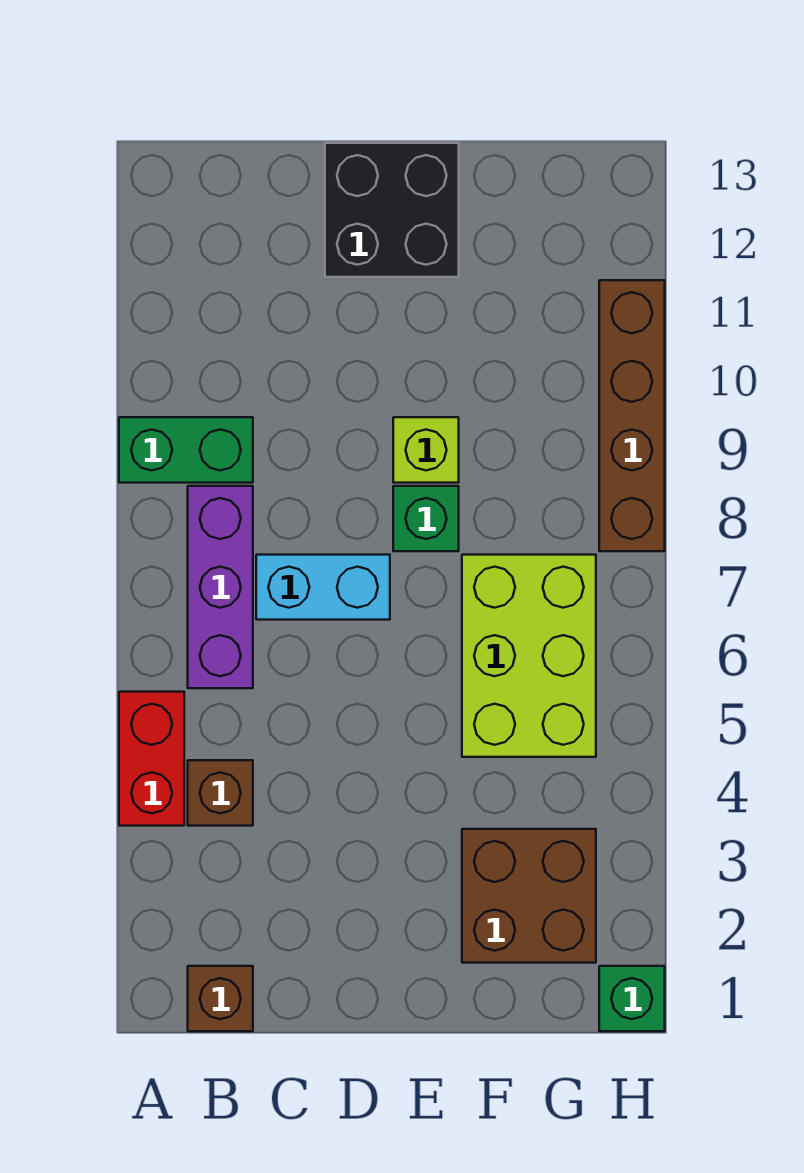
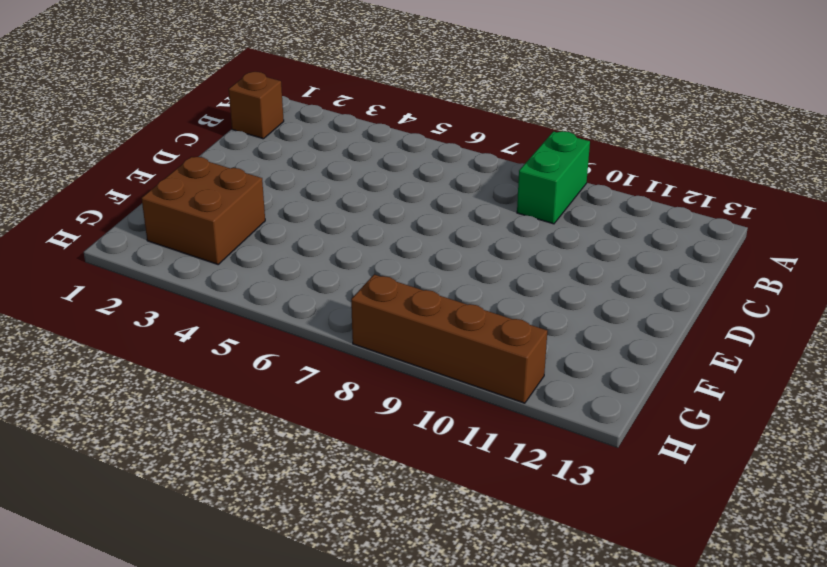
none -> red brick A4:A5 level 1
none -> brown brick B4 level 1
none -> purple brick B6:B8 level 1

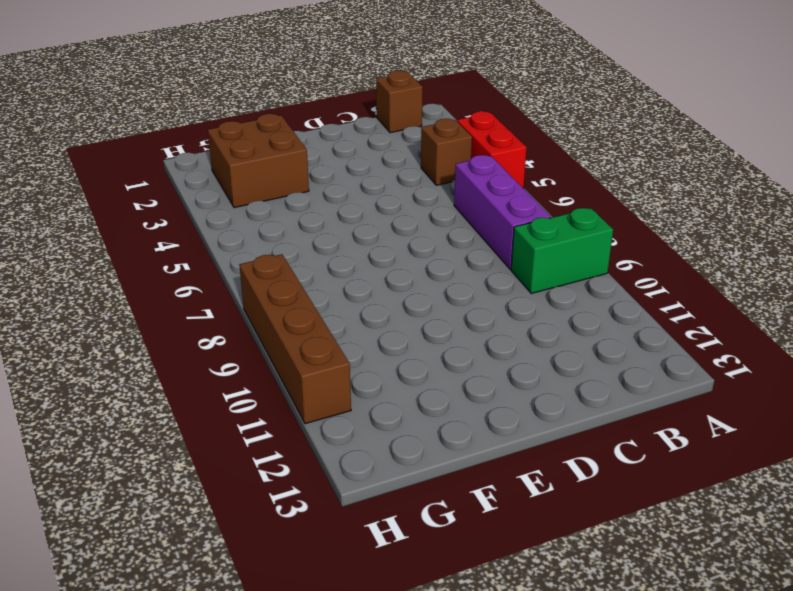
none -> cyan brick C7:D7 level 1
none -> black brick D12:E13 level 1
none -> green brick E8 level 1

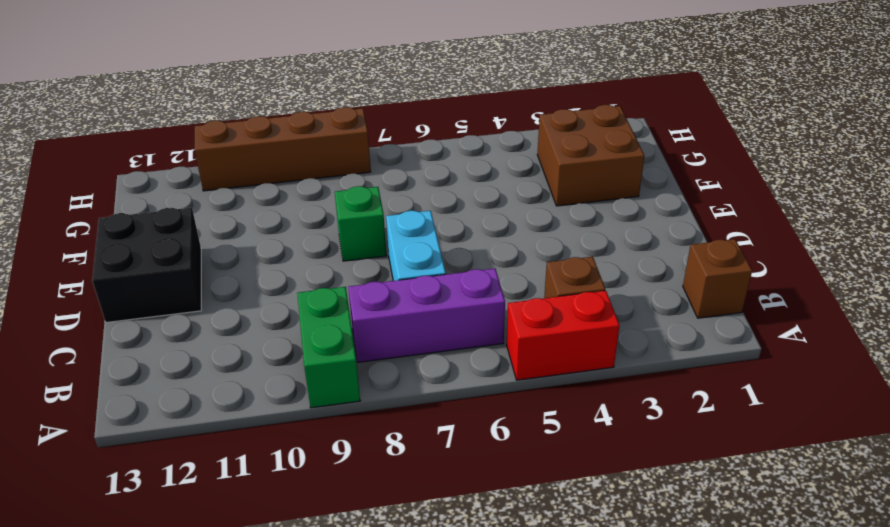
none -> lime brick E9 level 1
none -> lime brick F5:G7 level 1
none -> green brick H1 level 1

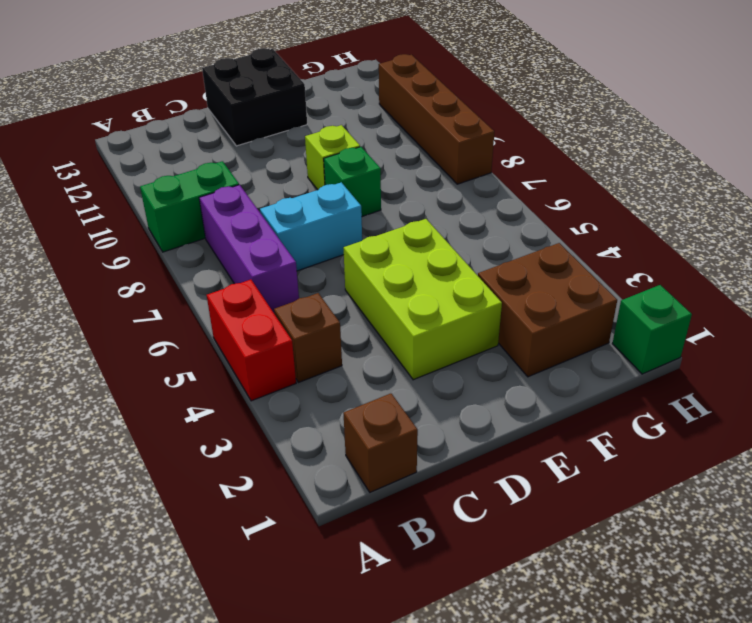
lime brick D3:E5 level 1 -> lime brick F5:G7 level 1

